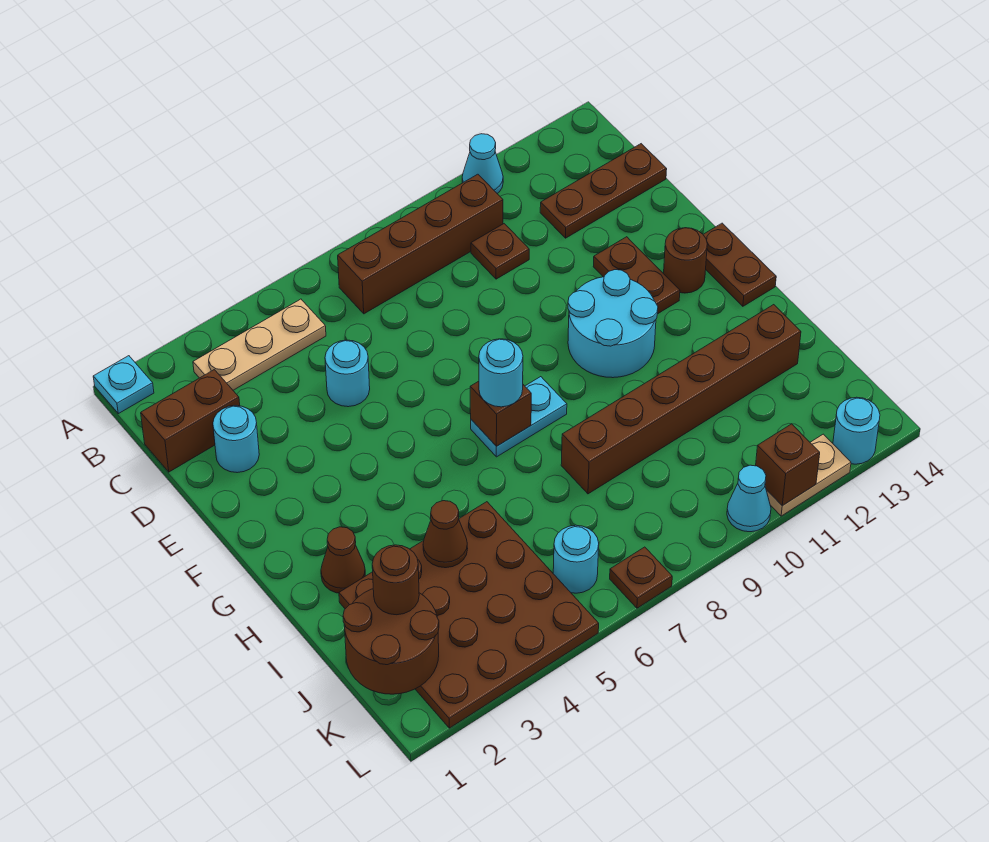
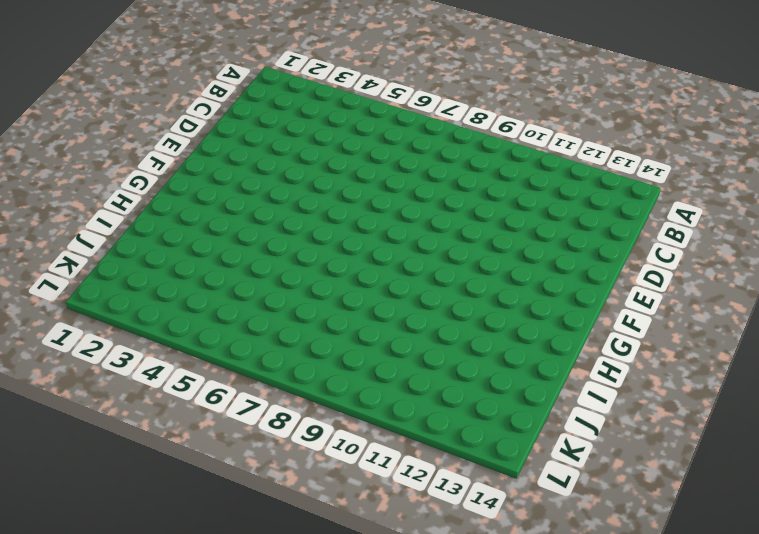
none -> cyan plate A1 level 1
none -> cyan cone A11 level 1
none -> tan plate B3:B5 level 1

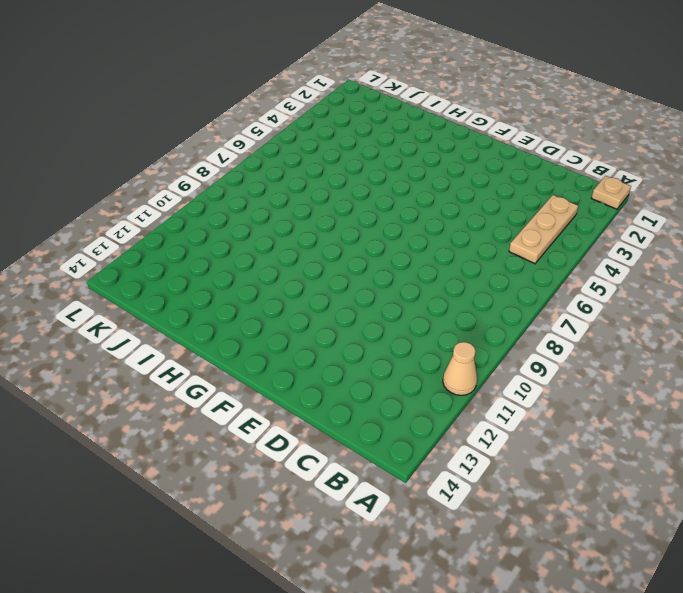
tan plate A1 level 1 -> cyan plate A1 level 1
tan cone A11 level 1 -> cyan cone A11 level 1
none -> brown brick B7:B10 level 1
none -> brown brick C1:C2 level 1
none -> brown plate C10 level 1

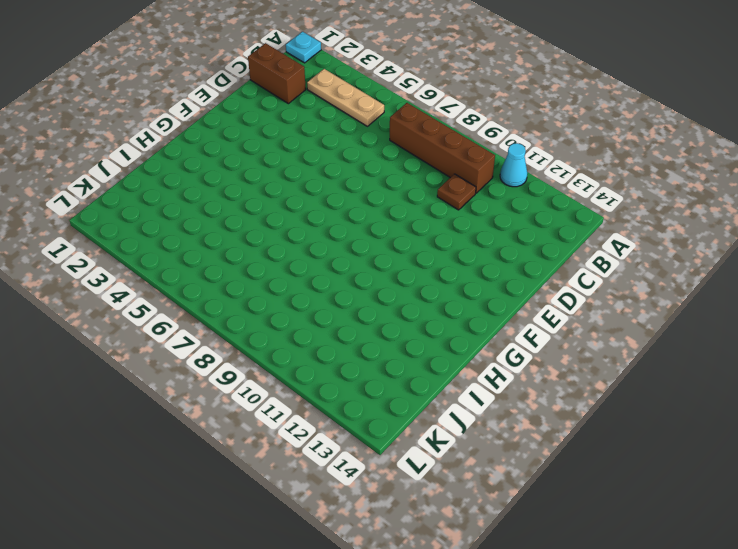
none -> brown plate C12:C14 level 1
none -> cyan round brick D2 level 1
none -> cyan round brick D5 level 1

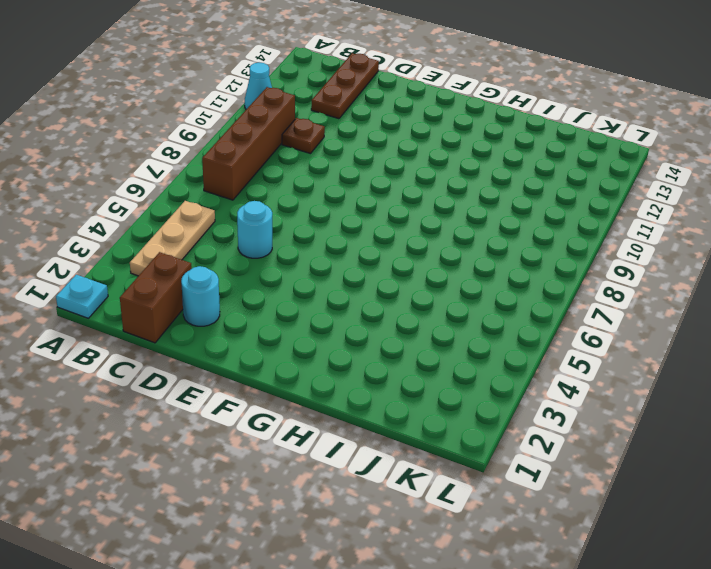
none -> brown plate E12:F12 level 1
none -> cyan round brick F10:G11 level 1
none -> brown round brick F13 level 1

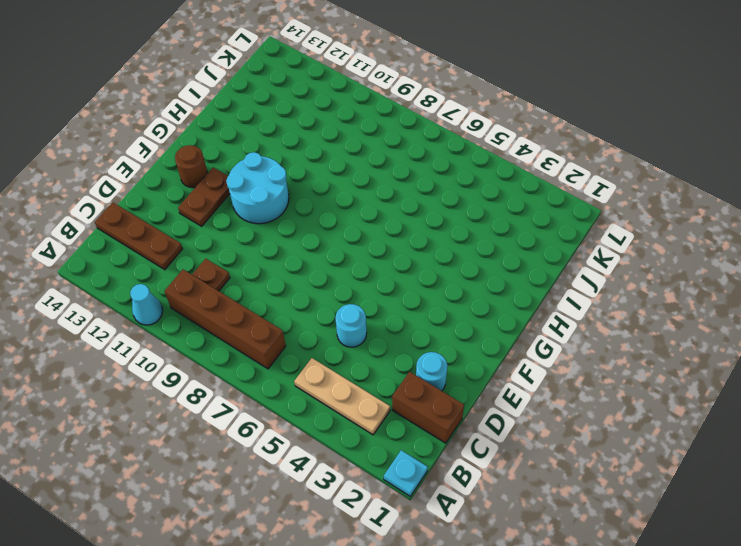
none -> brown plate F14:G14 level 1
none -> cyan plate G7:G8 level 1
none -> brown cone H2 level 1

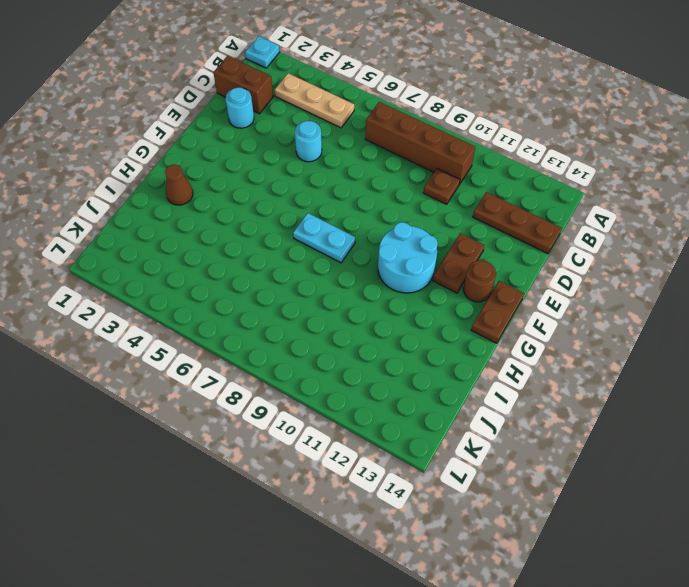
none -> cyan cone A11 level 1
none -> brown plate I2:L5 level 1
none -> brown brick I8:I13 level 1

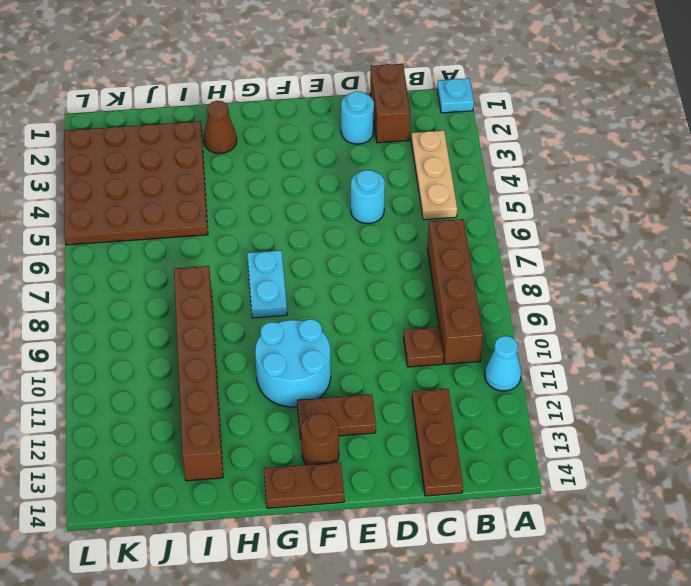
none -> cyan round brick K6 level 1
none -> brown plate L7 level 1
none -> cyan cone L10 level 1

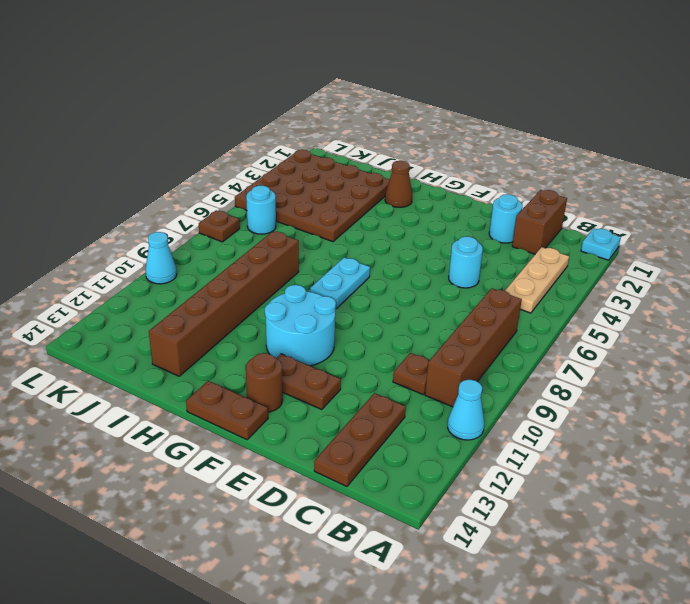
none -> tan plate L11:L12 level 1
none -> cyan round brick L13 level 1
none -> brown brick G7 level 2

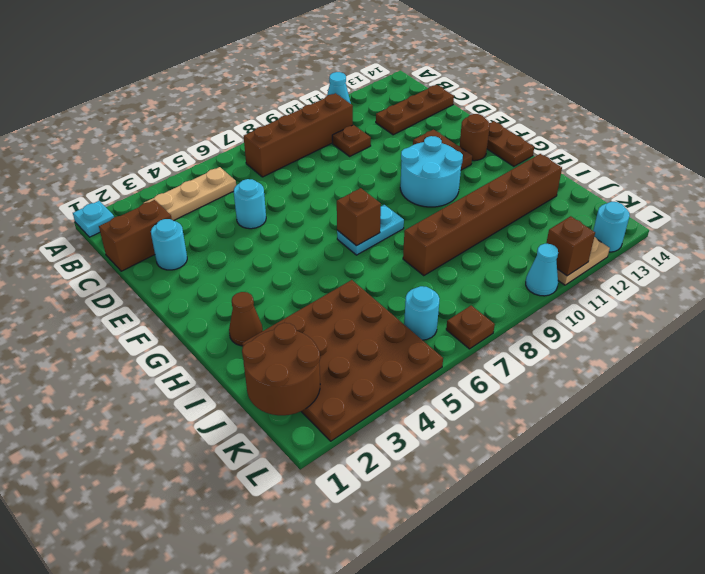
none -> brown cone I4 level 2
none -> cyan round brick G7 level 3
none -> brown round brick J2 level 3

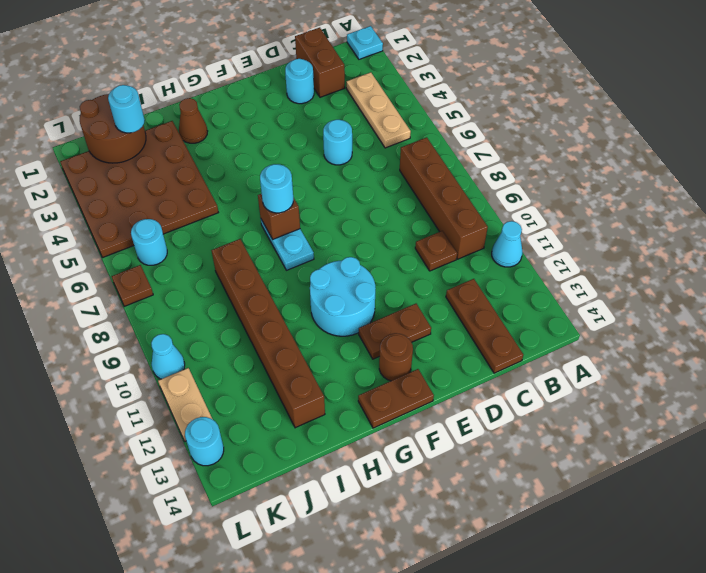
cyan round brick J2 level 3 -> brown round brick J2 level 3
none -> brown cone I4 level 2
none -> brown brick L11 level 2

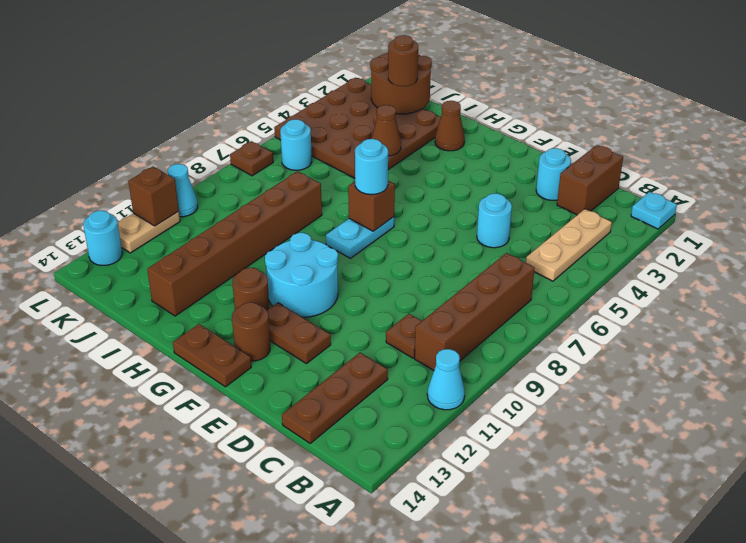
brown round brick G12 level 1 -> none

